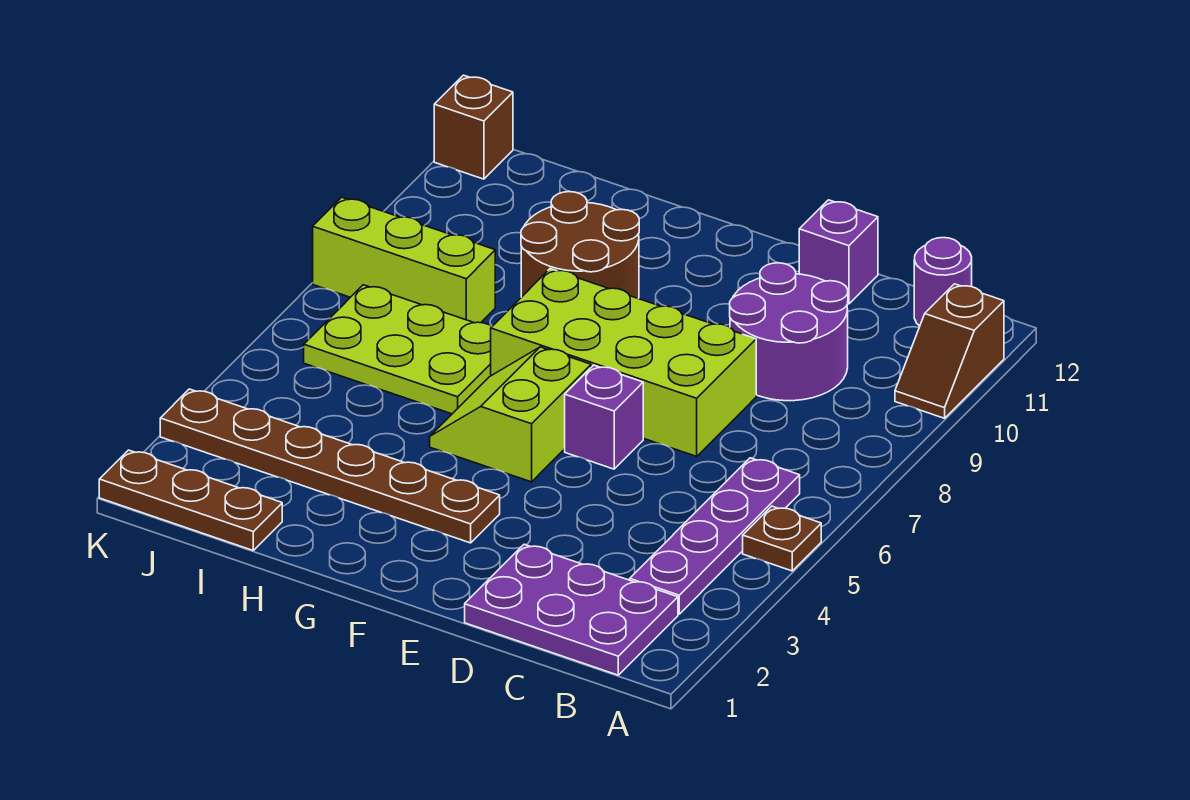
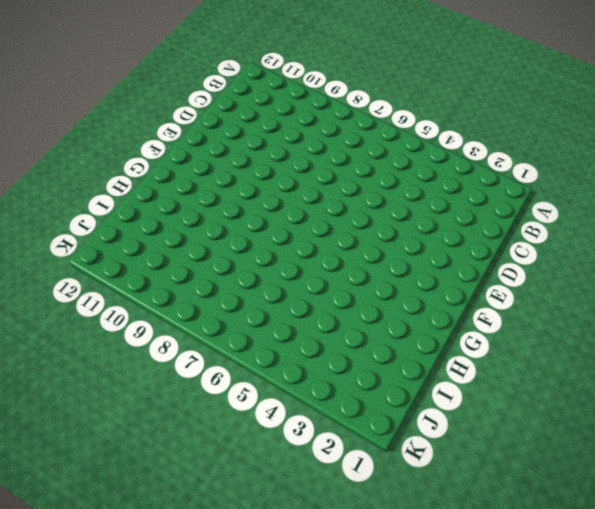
none -> brown plate A5 level 1
none -> brown slope A10:A11 level 1 top 11
none -> purple plate B1:D2 level 1

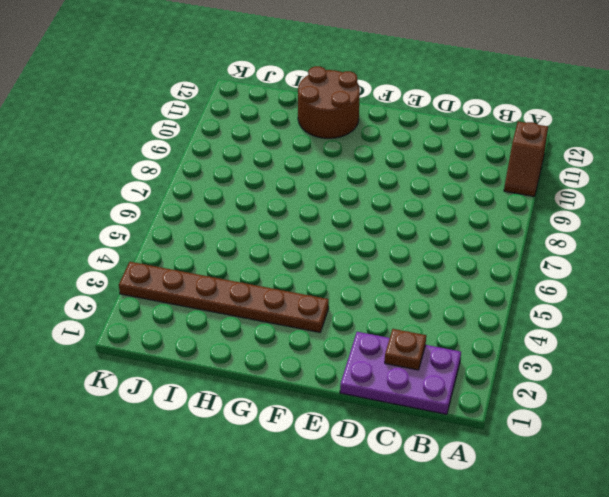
brown plate C2 level 2 -> brown plate A5 level 1
brown round brick G11:H12 level 1 -> brown round brick G9:H10 level 1
none -> purple plate B3:B6 level 1
none -> purple round brick B12 level 1
none -> purple round brick C9:D10 level 1

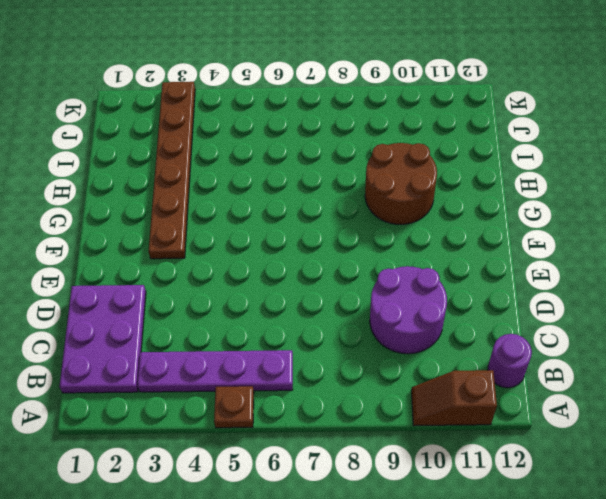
none -> lime brick D7:G8 level 1
none -> purple brick D12 level 1
none -> purple brick E6 level 1

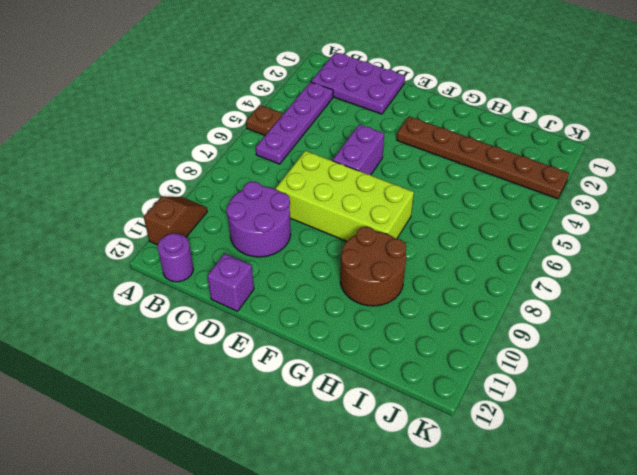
purple brick E5:E6 level 1 -> purple brick E6 level 1
none -> lime slope F5:G6 level 1 top F
none -> lime plate H6:J7 level 1
none -> brown plate I1:K1 level 1

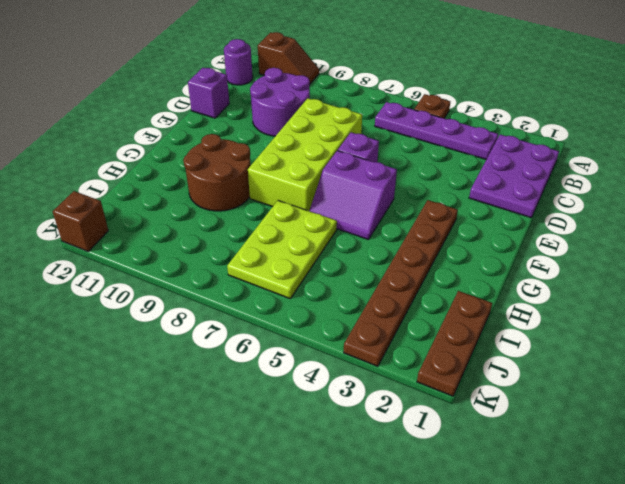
purple slope F5:G6 level 1 top F -> lime slope F5:G6 level 1 top F
none -> lime brick I8:K8 level 1

